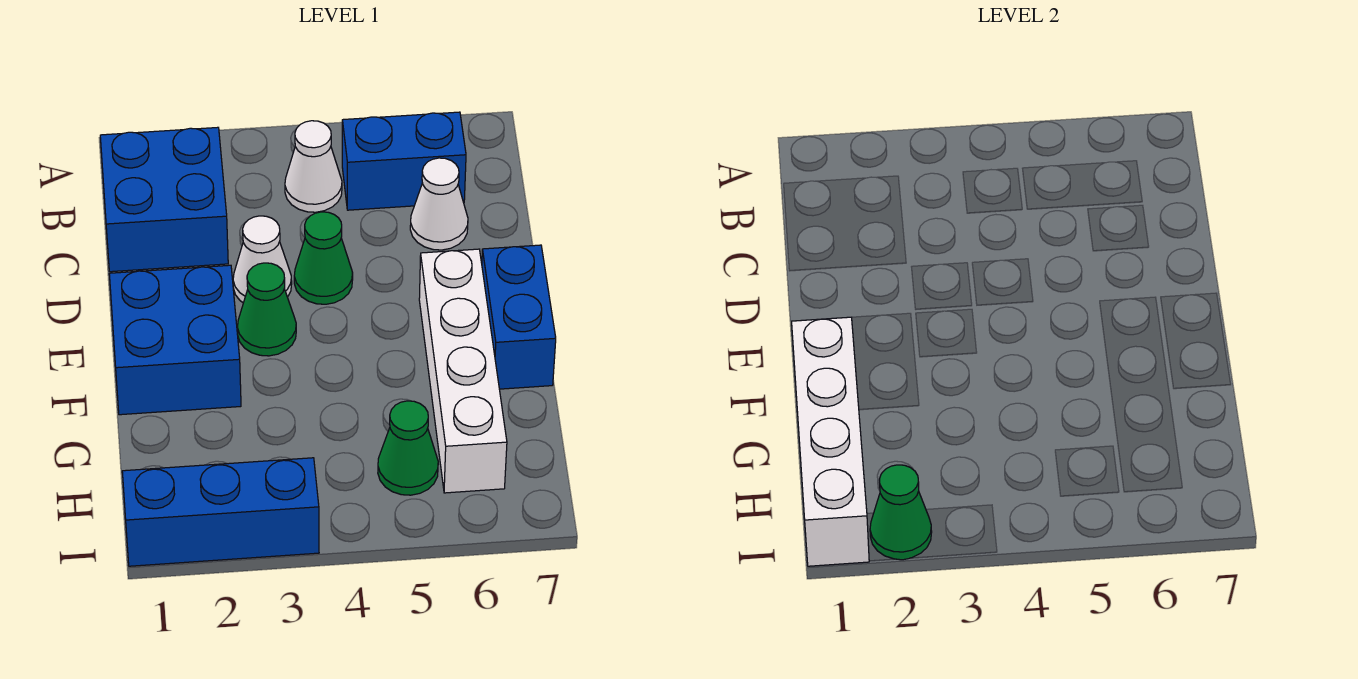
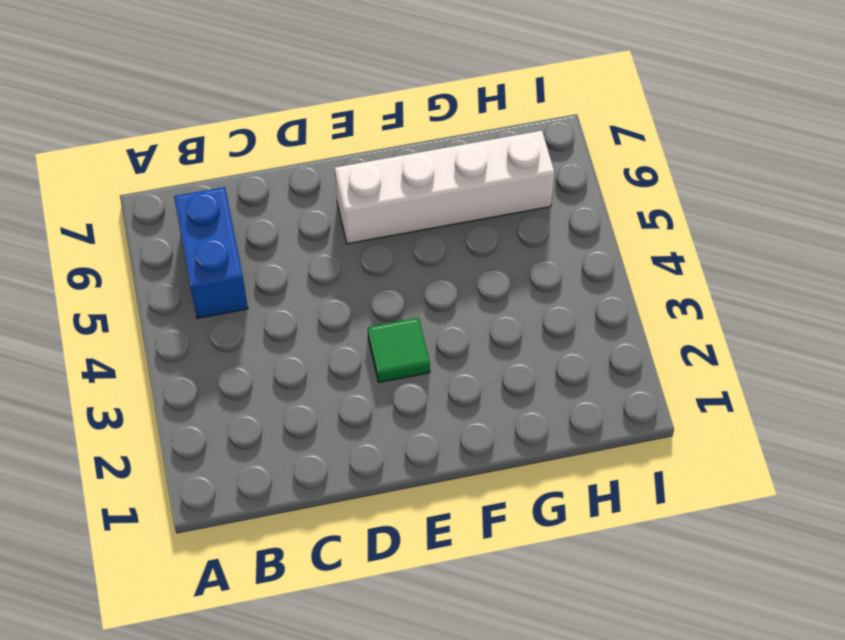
green tile E3 level 1 -> green cone E3 level 1
none -> blue brick B1:C2 level 1
none -> white cone B4 level 1
none -> white cone C6 level 1

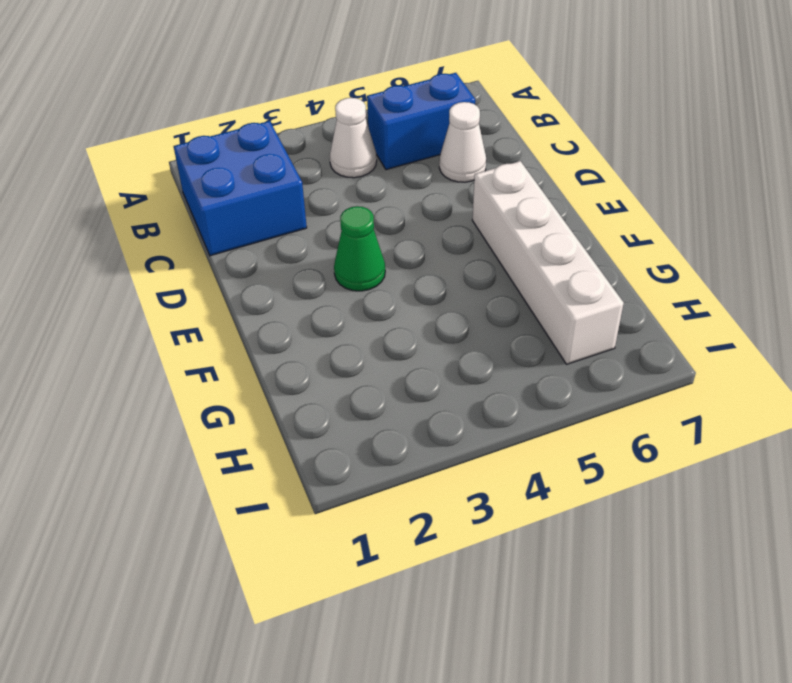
none -> white cone D3 level 1
none -> green cone D4 level 1
none -> blue brick E1:F2 level 1

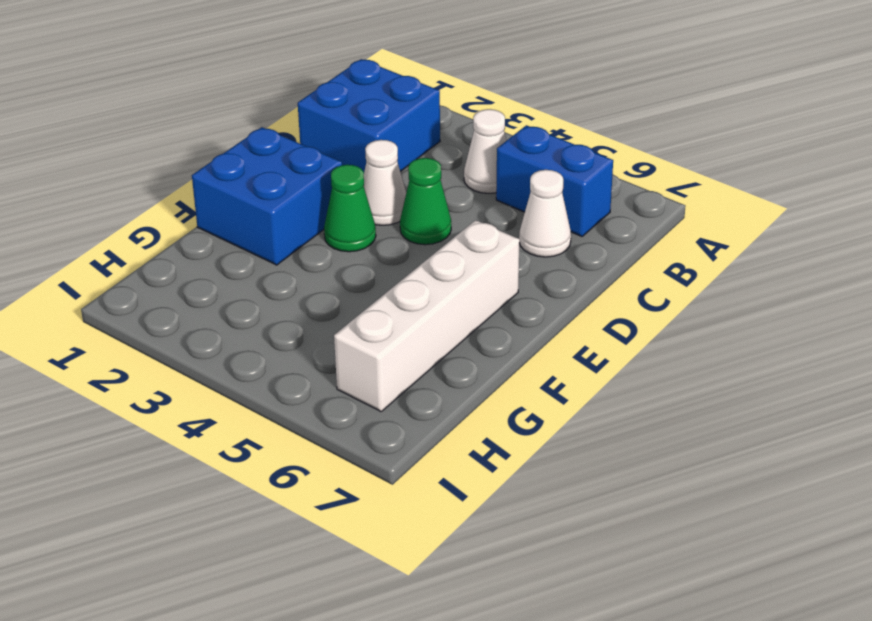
none -> blue brick E7:F7 level 1
none -> green cone H5 level 1
none -> blue brick I1:I3 level 1

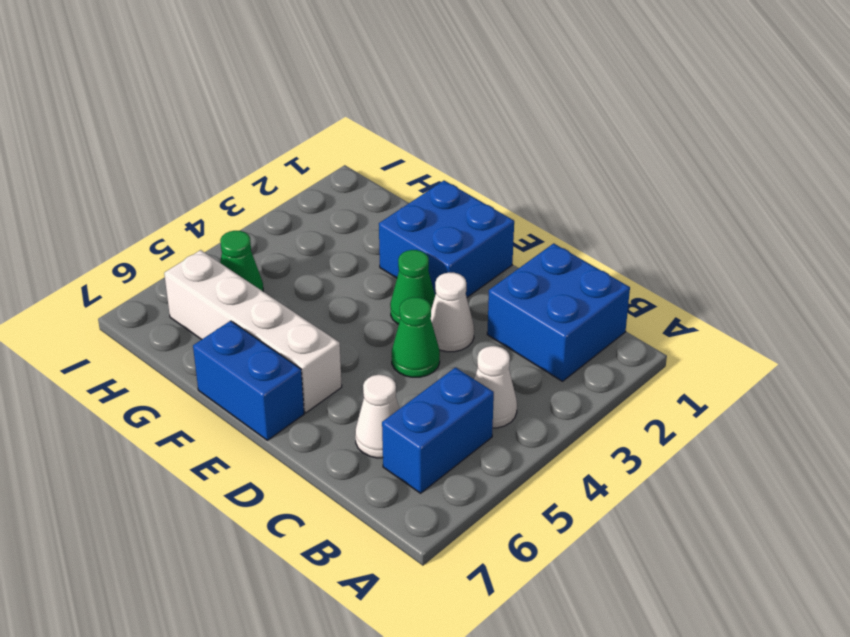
none -> blue brick I1:I3 level 1
none -> white brick F1:I1 level 2
none -> green cone I2 level 2

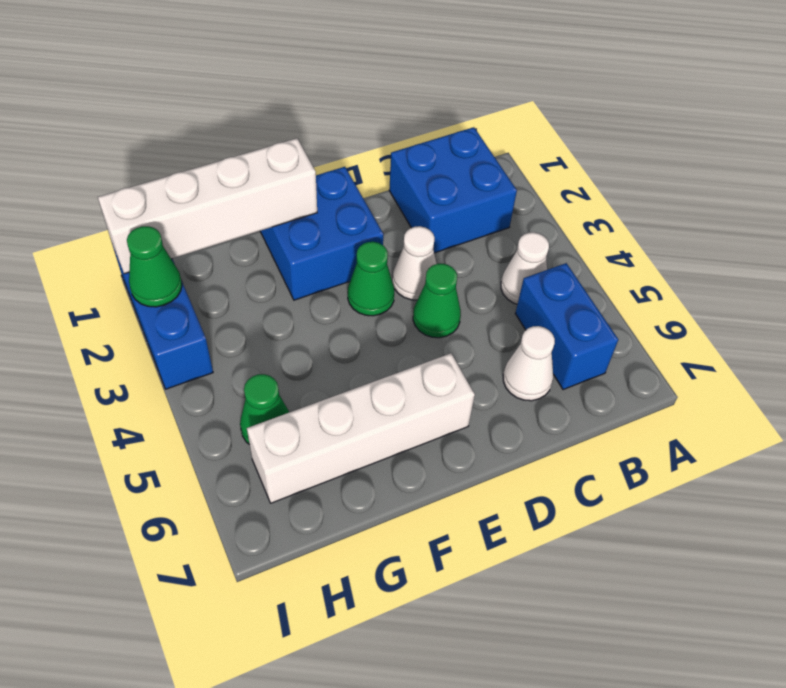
none -> blue brick E7:F7 level 1

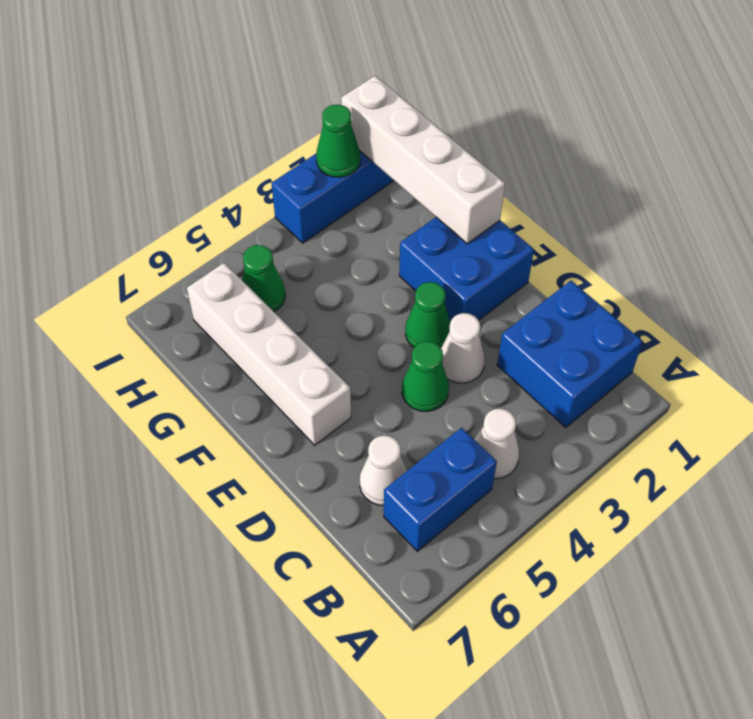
none -> blue brick E7:F7 level 1

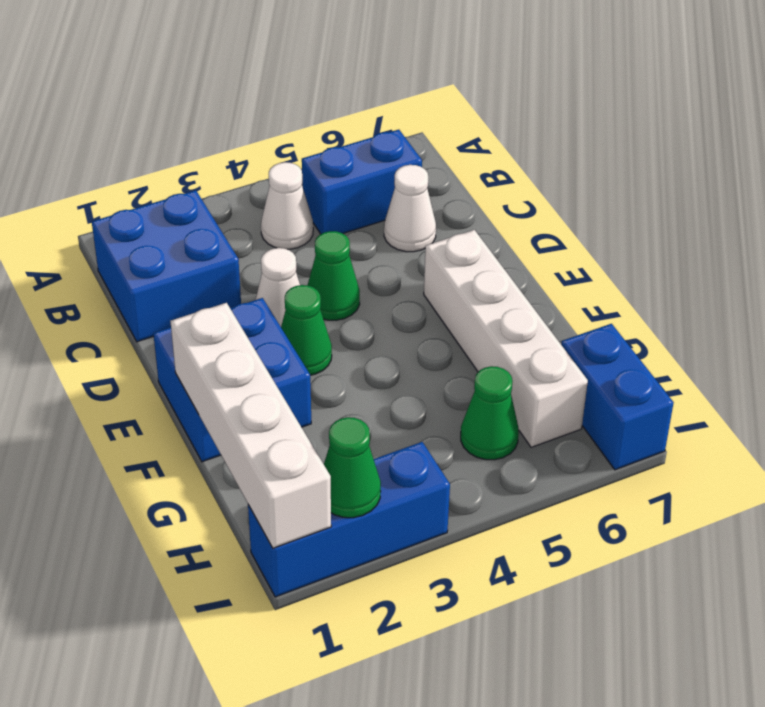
blue brick H7:I7 level 1 -> blue brick E7:F7 level 1

